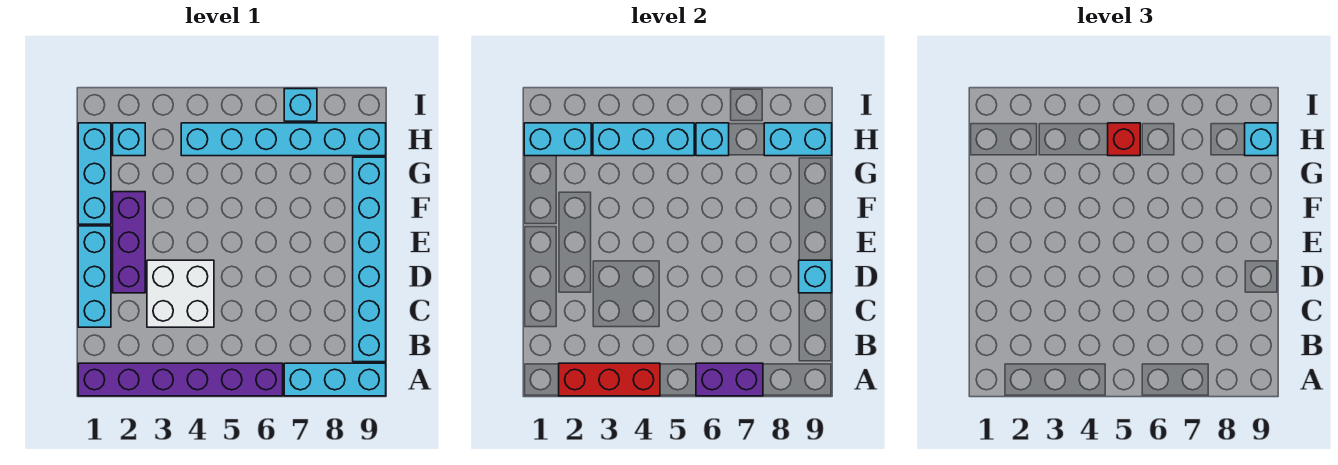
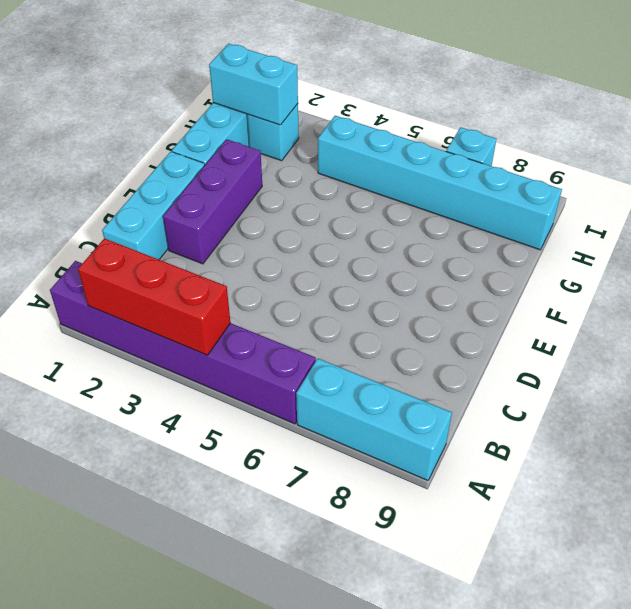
none -> cyan brick B9:G9 level 1
none -> white brick C3:D4 level 1
none -> purple brick A6:A7 level 2

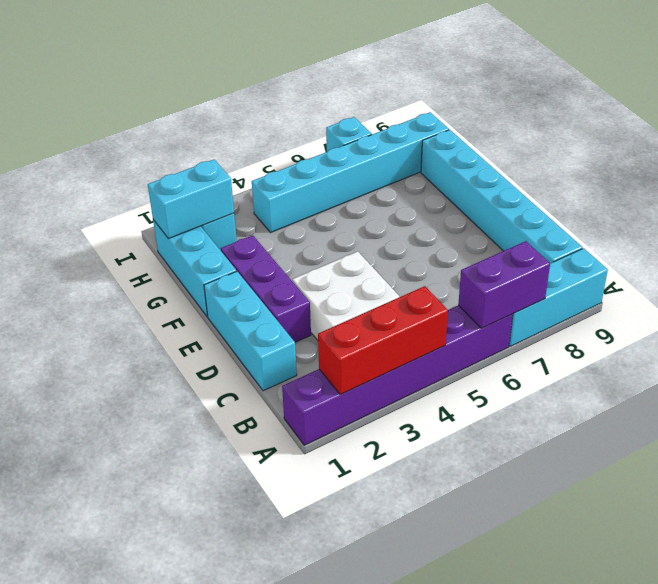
none -> cyan brick D9 level 2
none -> cyan brick H3:H5 level 2
none -> cyan brick H6 level 2

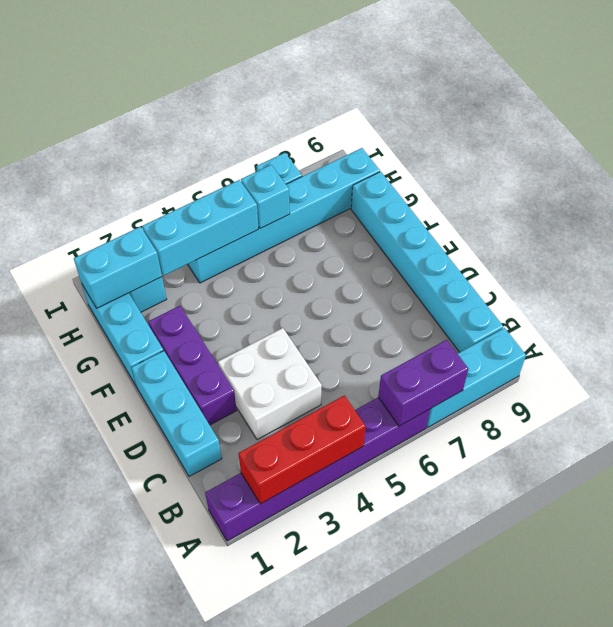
none -> cyan brick D9 level 2
none -> cyan brick H8:H9 level 2
none -> red brick H5 level 3

